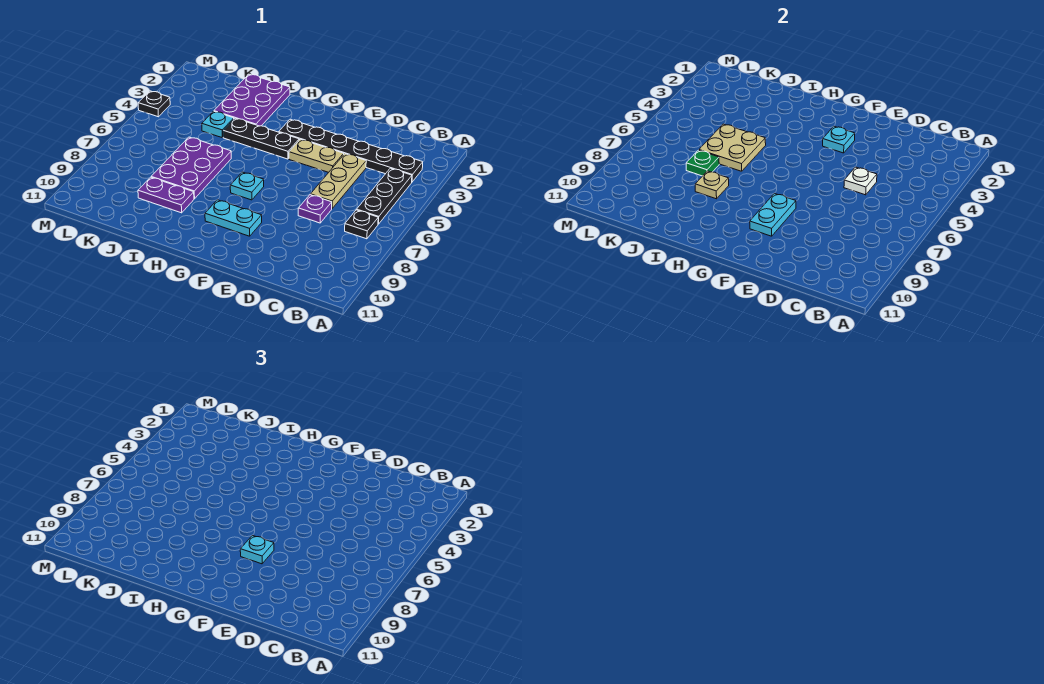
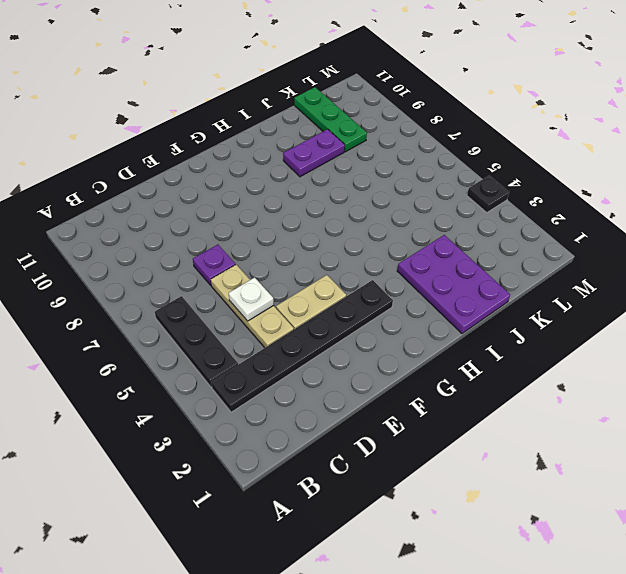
green plate K9:K11 level 1 -> none
none -> black plate B7 level 1
none -> cyan plate F9:G9 level 1
none -> black plate G4:I4 level 1

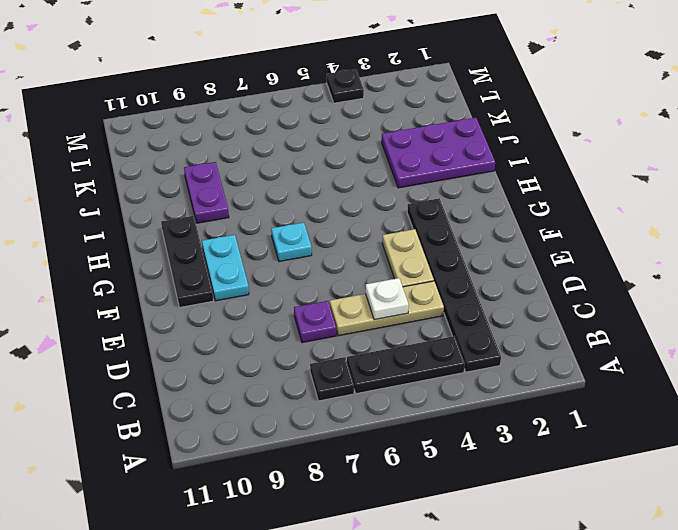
black plate F10:H10 level 1 -> black plate G4:I4 level 1
none -> purple plate I6:J8 level 1
none -> cyan plate J4 level 1
none -> cyan plate F3 level 2

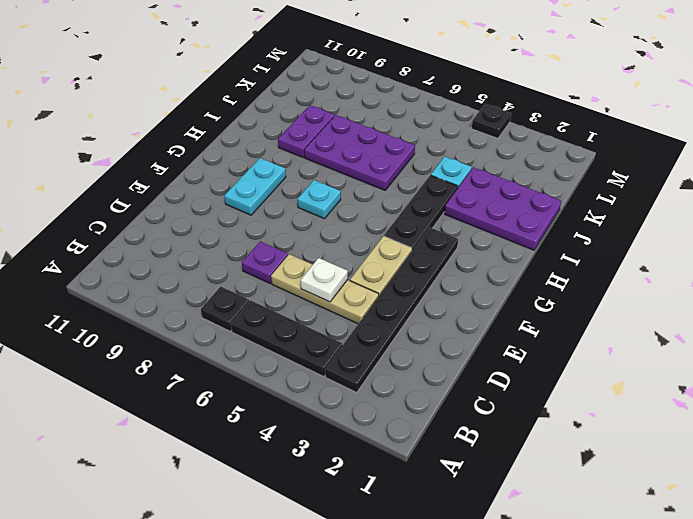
none -> cyan plate F3 level 2
none -> cyan plate F8:F9 level 2
none -> tan plate I5:J6 level 2

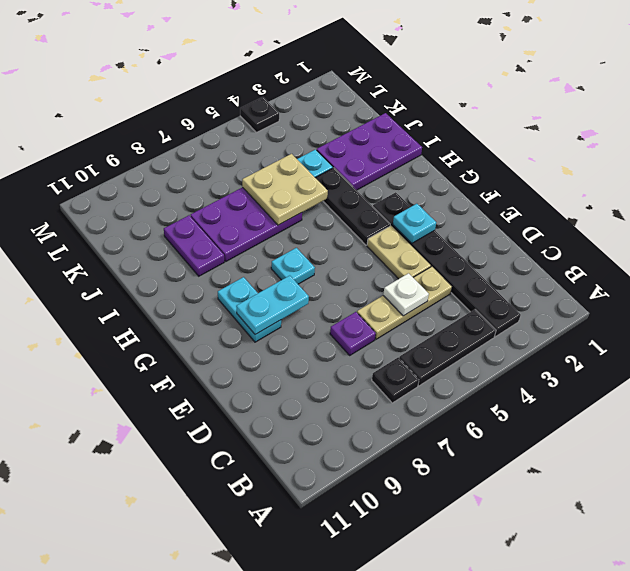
none -> tan plate I8 level 2
none -> green plate J7 level 2
none -> cyan plate F8 level 3

